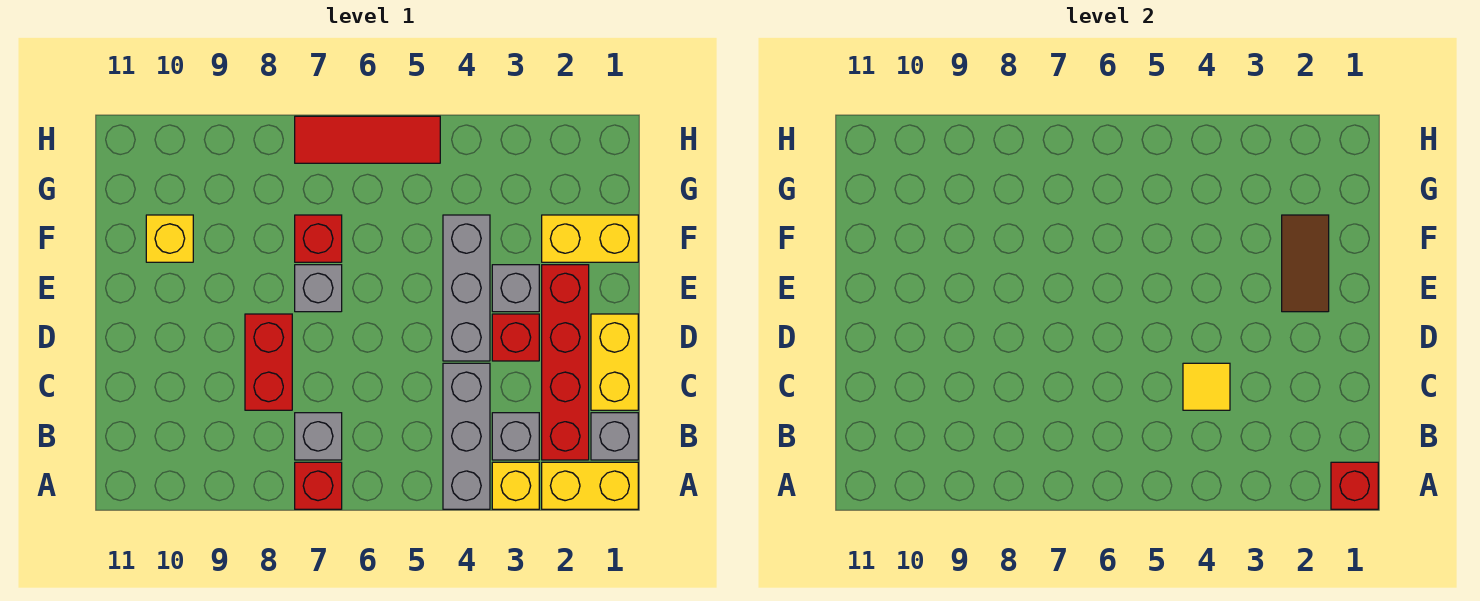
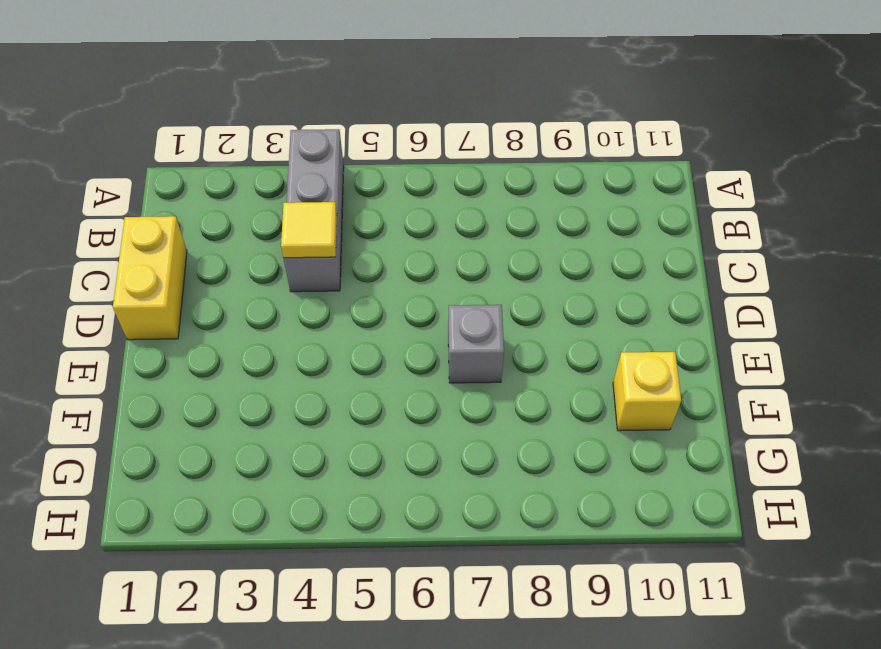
none -> yellow brick A1:A2 level 1
none -> yellow brick A3 level 1
none -> red brick A7 level 1

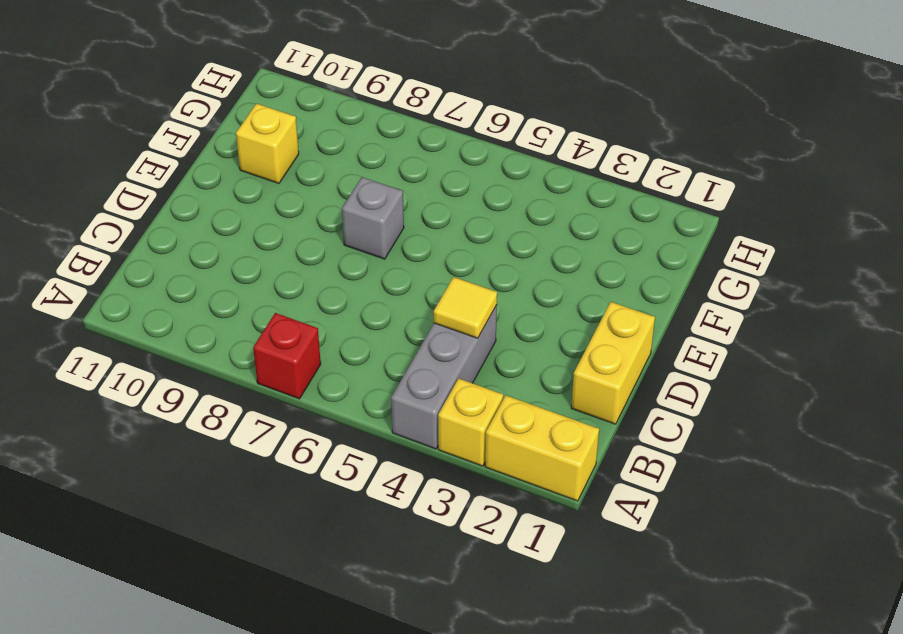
none -> grey brick B1 level 1
none -> red brick B2:E2 level 1
none -> grey brick B3 level 1

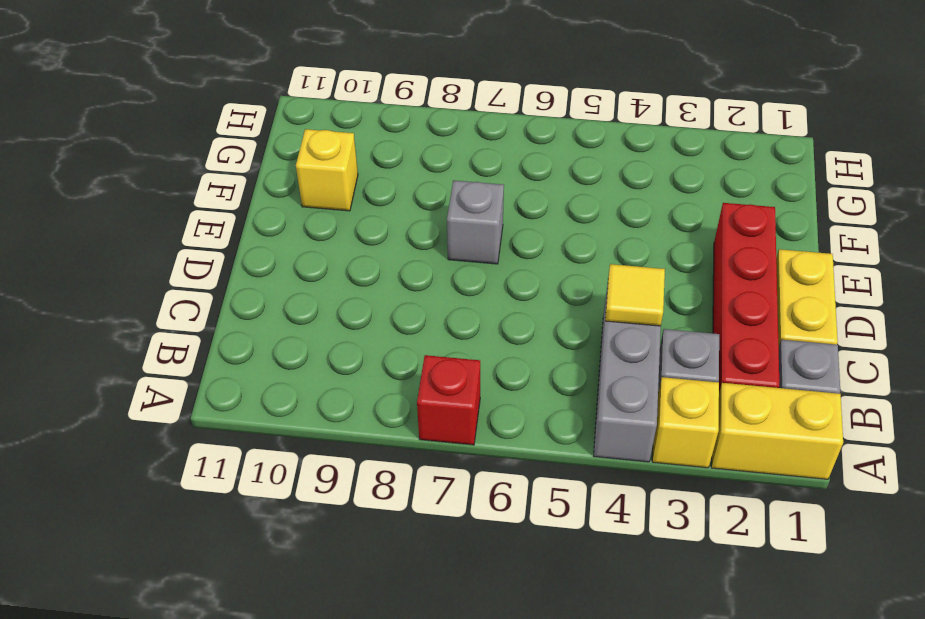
none -> grey brick B7 level 1
none -> red brick C8:D8 level 1
none -> red brick D3 level 1

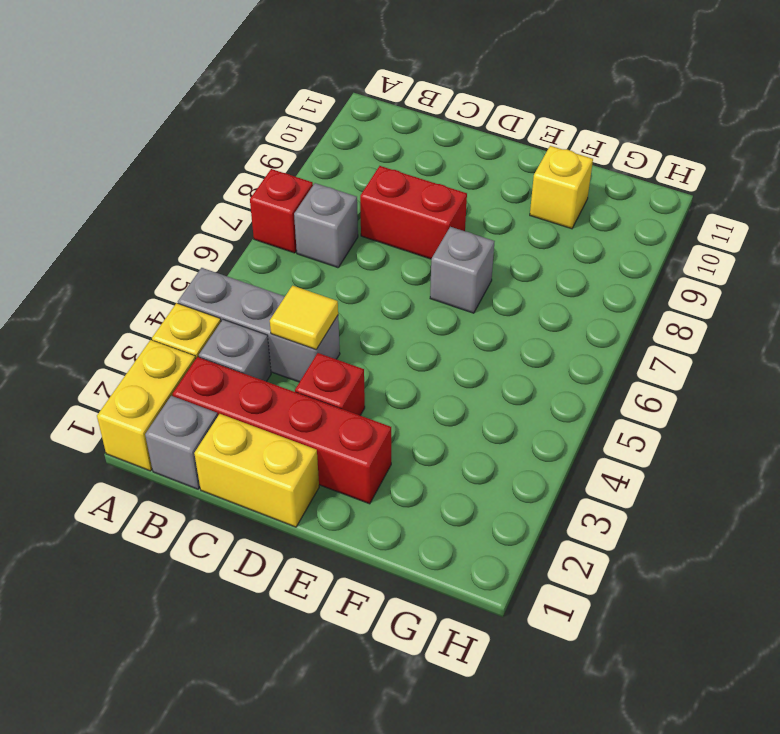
none -> grey brick D4:F4 level 1
none -> grey brick E3 level 1
none -> yellow brick F1:F2 level 1

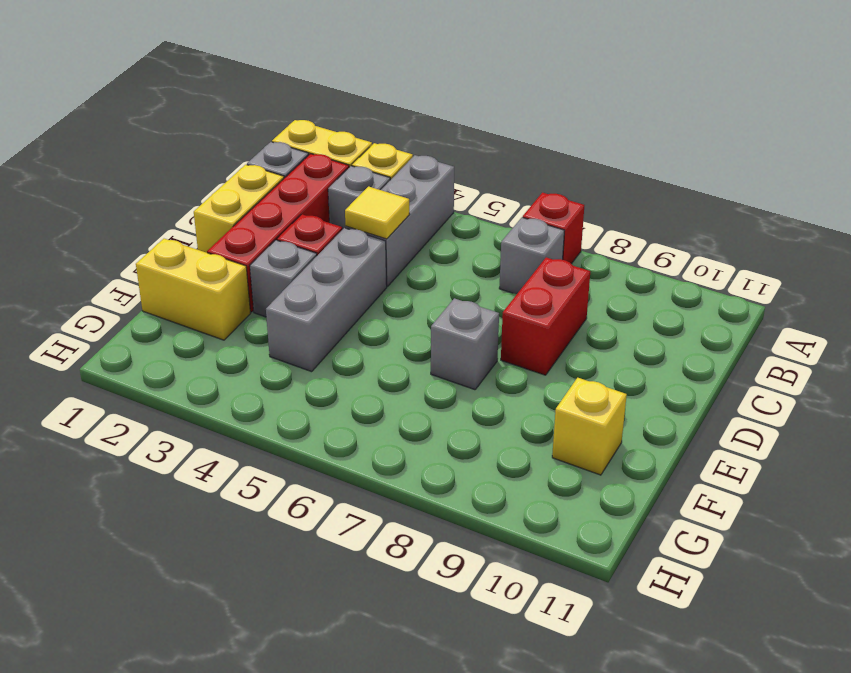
none -> red brick F7 level 1
none -> red tile H5:H7 level 1
none -> red brick A1 level 2

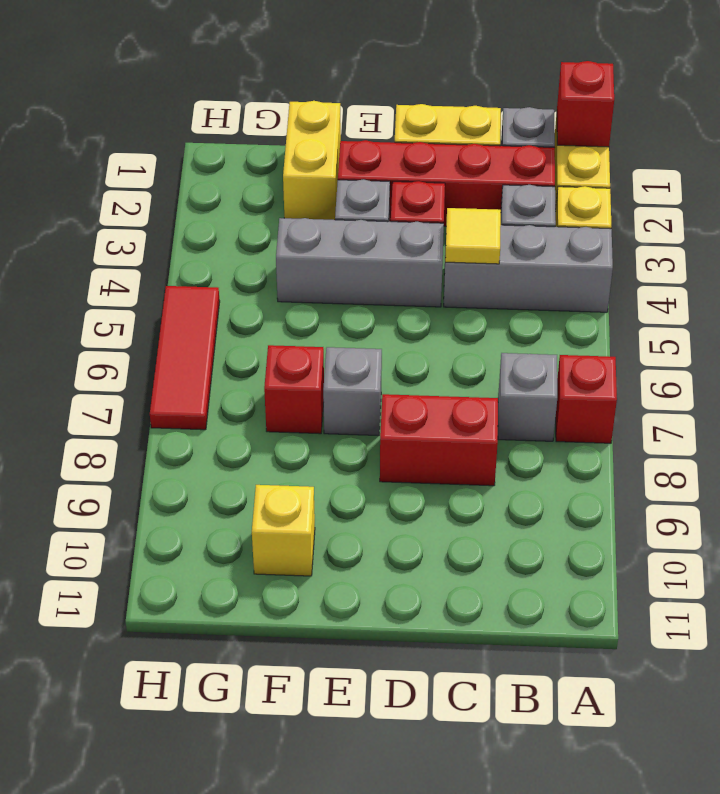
none -> brown tile E2:F2 level 2

